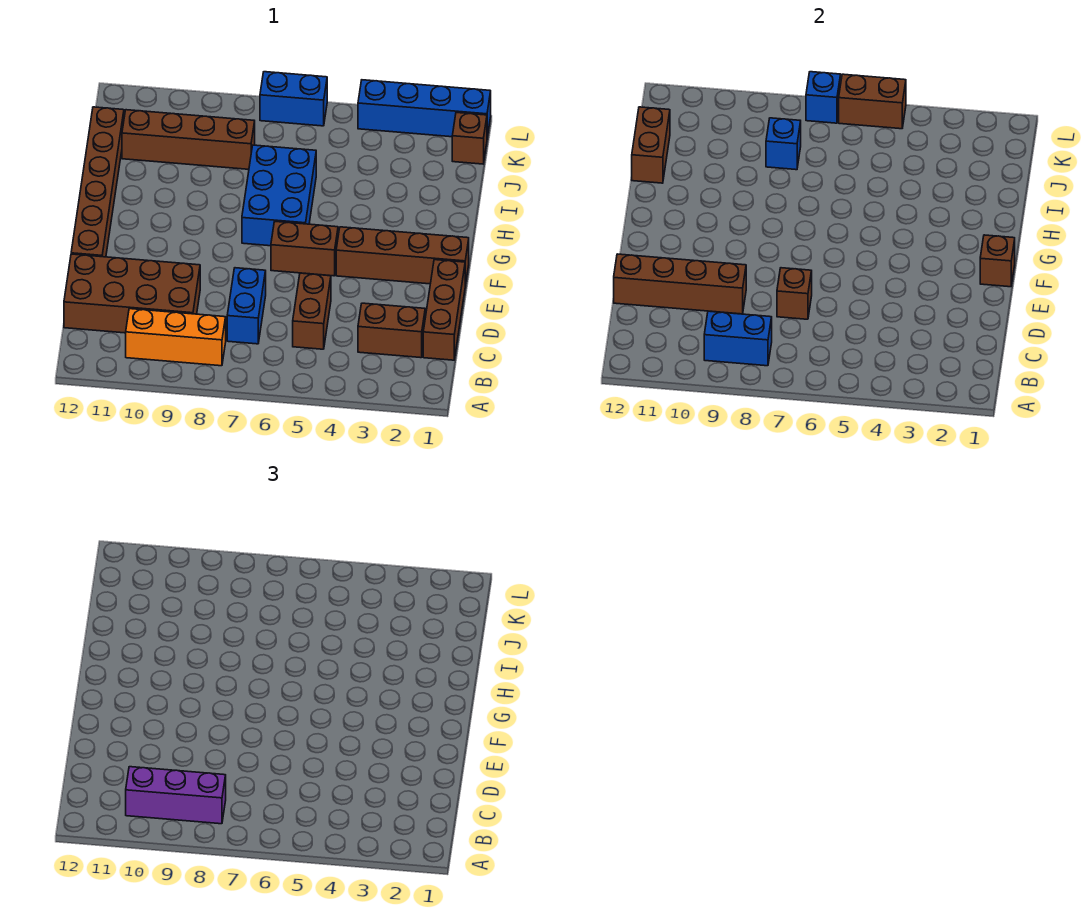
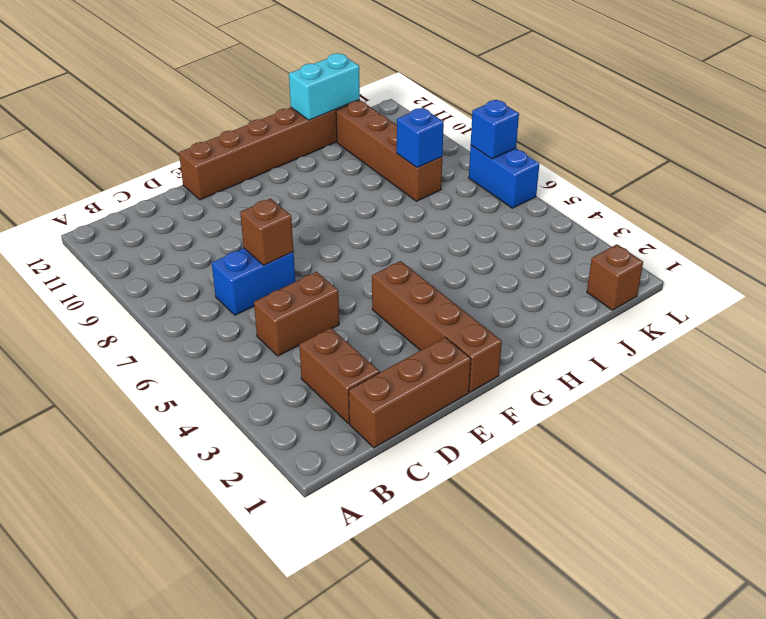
cyan brick I12:J12 level 2 -> brown brick I12:J12 level 2
none -> orange brick B8:B10 level 1
none -> brown brick C9:D12 level 1
none -> brown brick F5:F6 level 1

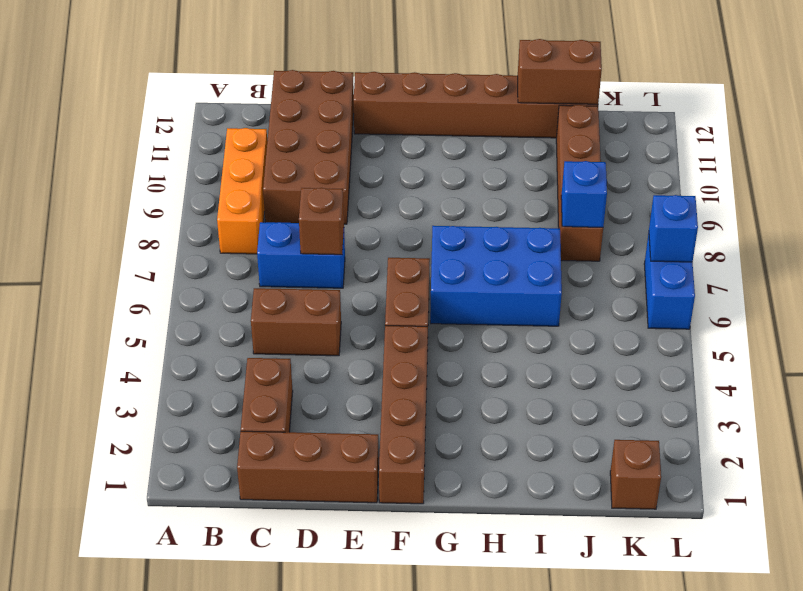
none -> blue brick L1:L4 level 1
none -> blue brick B8:B9 level 2
none -> brown brick D9:D12 level 2

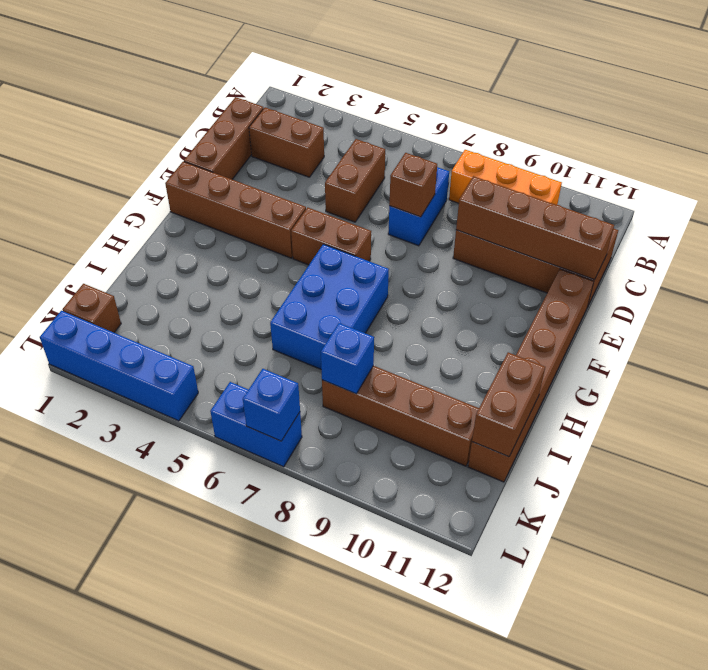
none -> blue brick B8:B9 level 2
none -> brown brick F1 level 2
none -> brown brick L5:L6 level 2

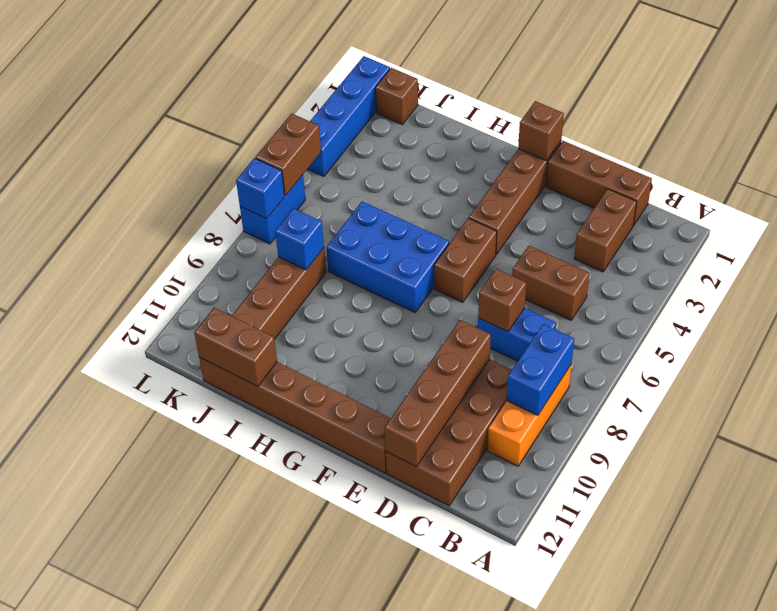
none -> purple brick B8:B10 level 3

